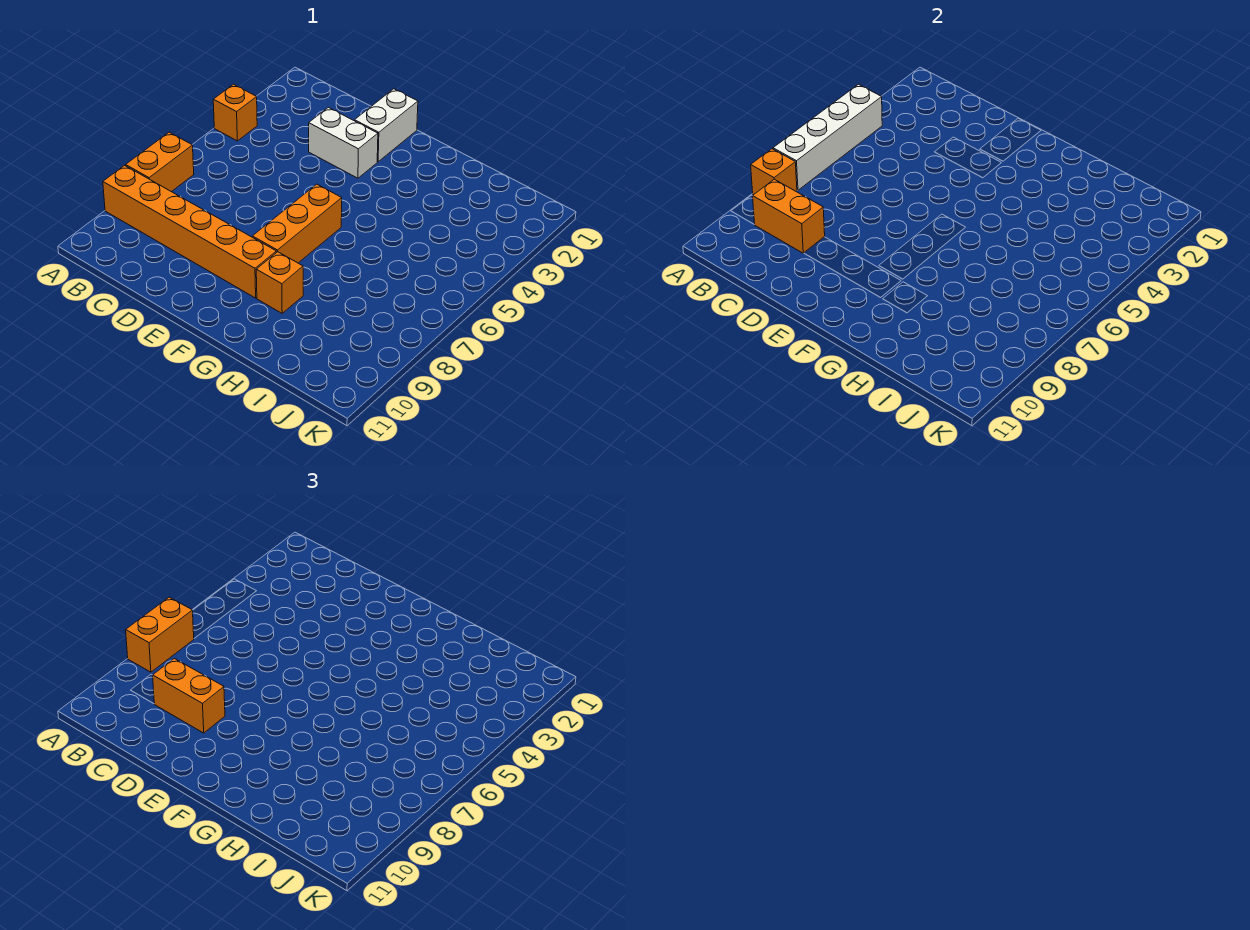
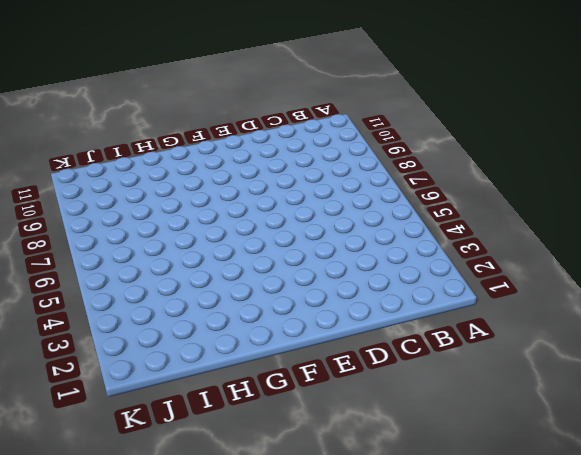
none -> orange brick A4 level 1
none -> orange brick A7:A8 level 1
none -> orange brick A9:F9 level 1

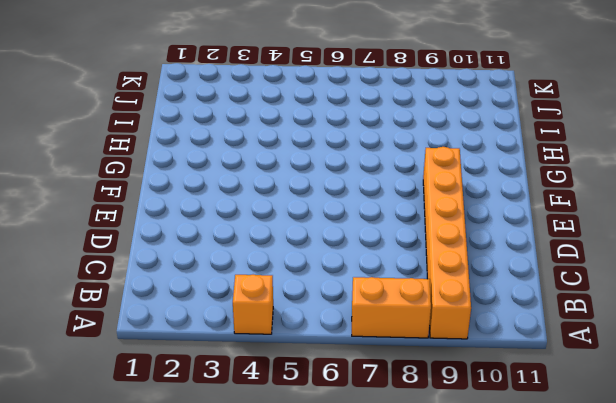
none -> white brick D3:E3 level 1
none -> white brick E1:E2 level 1
none -> orange brick F6:F8 level 1

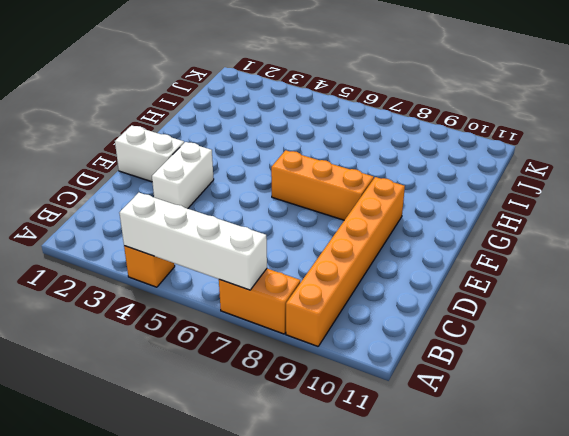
none -> orange brick G9 level 1
none -> orange brick A8 level 2
none -> orange brick B9:C9 level 2

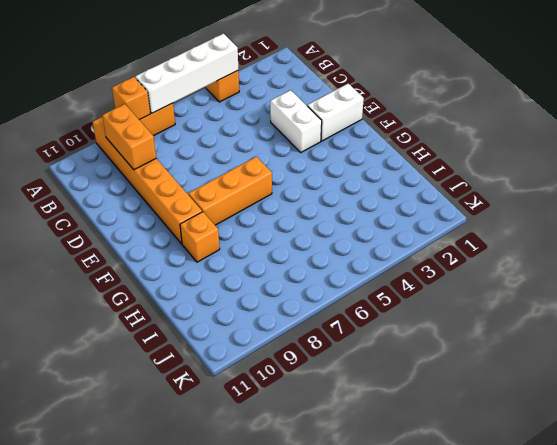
none -> orange brick A7:A8 level 3
none -> orange brick C9:D9 level 3

